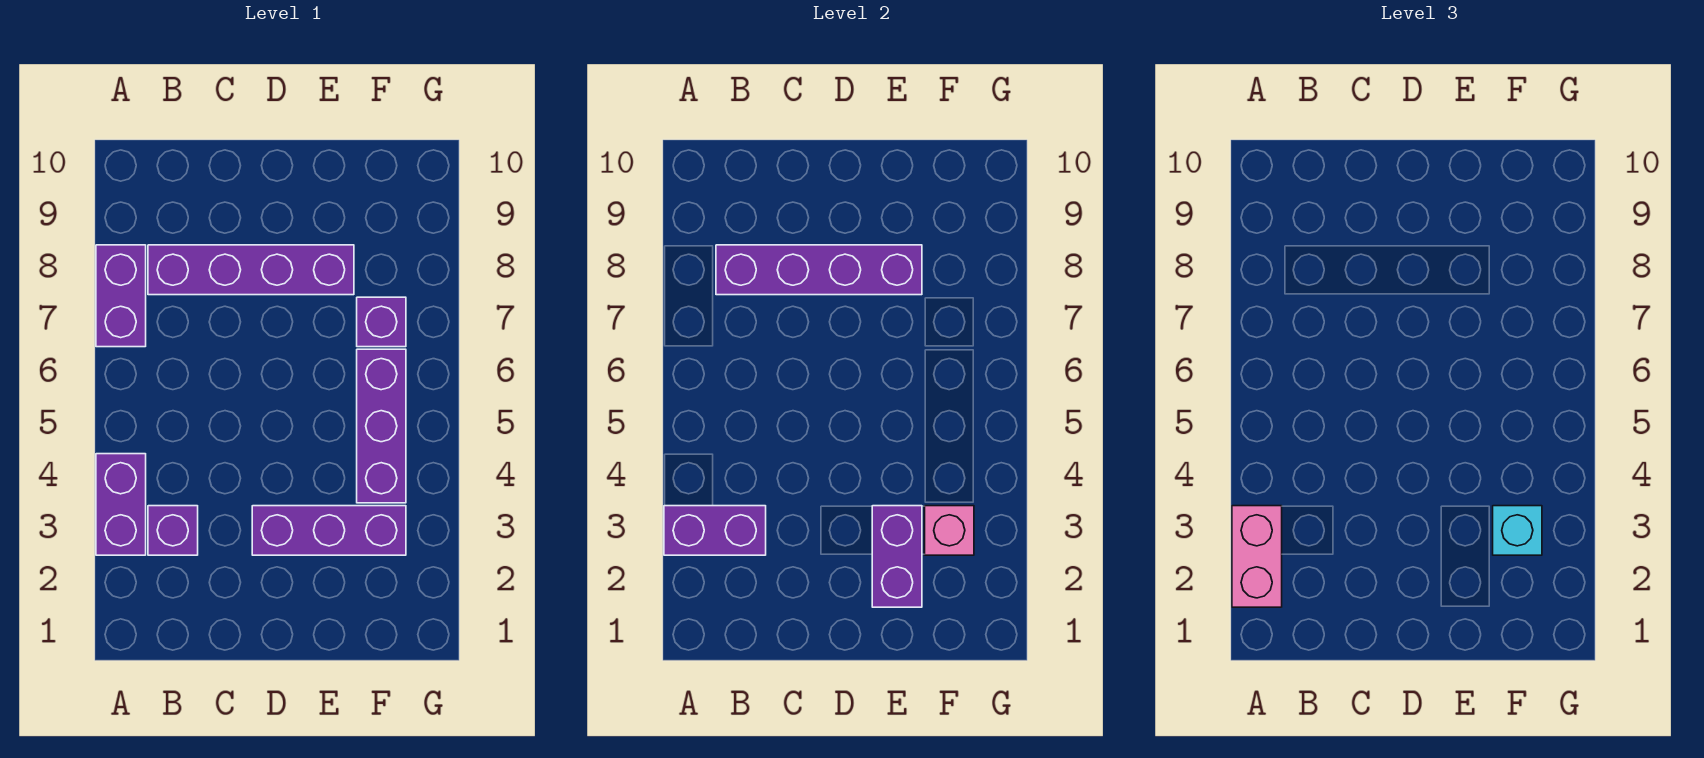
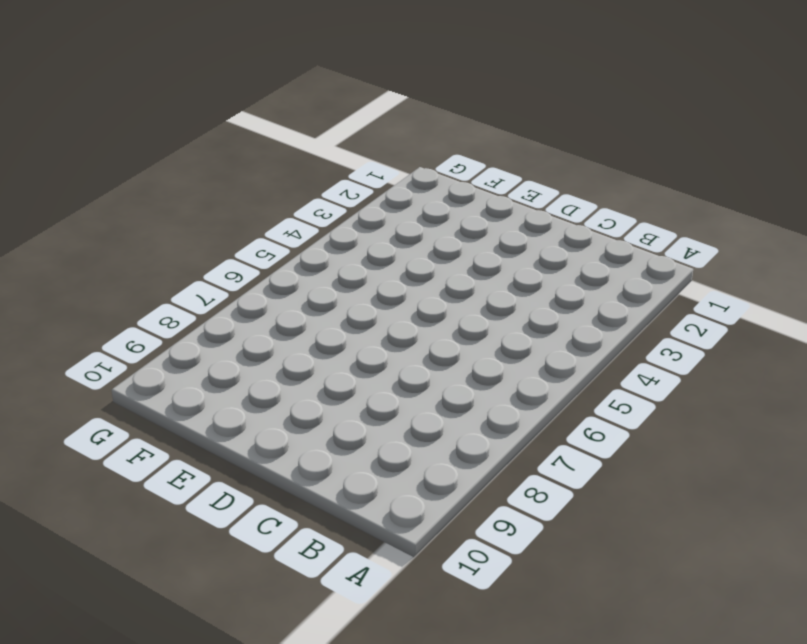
none -> purple brick A3:A4 level 1
none -> purple brick A7:A8 level 1
none -> purple brick B3 level 1

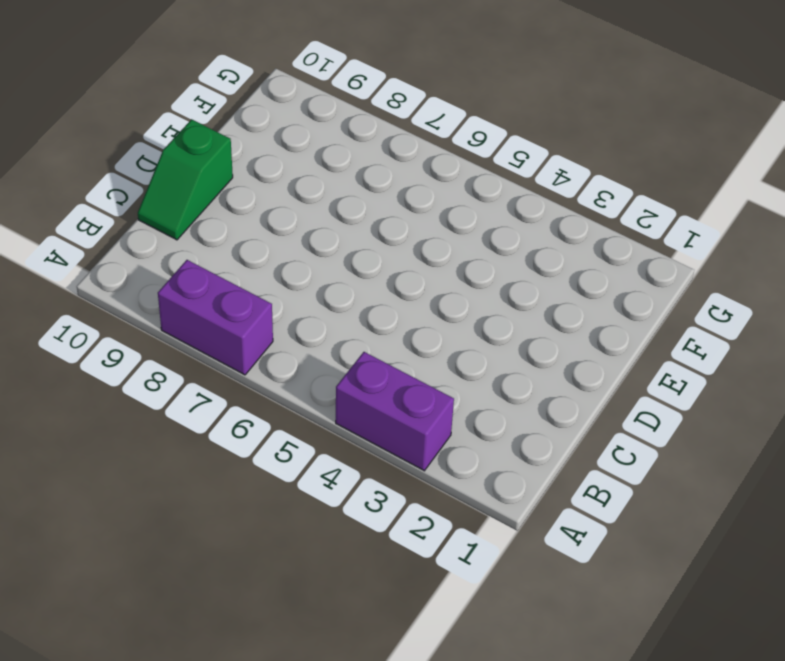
green slope C10:D10 level 1 top D -> none
none -> purple brick B3 level 1
none -> purple brick B8:E8 level 1
none -> purple brick D3:F3 level 1

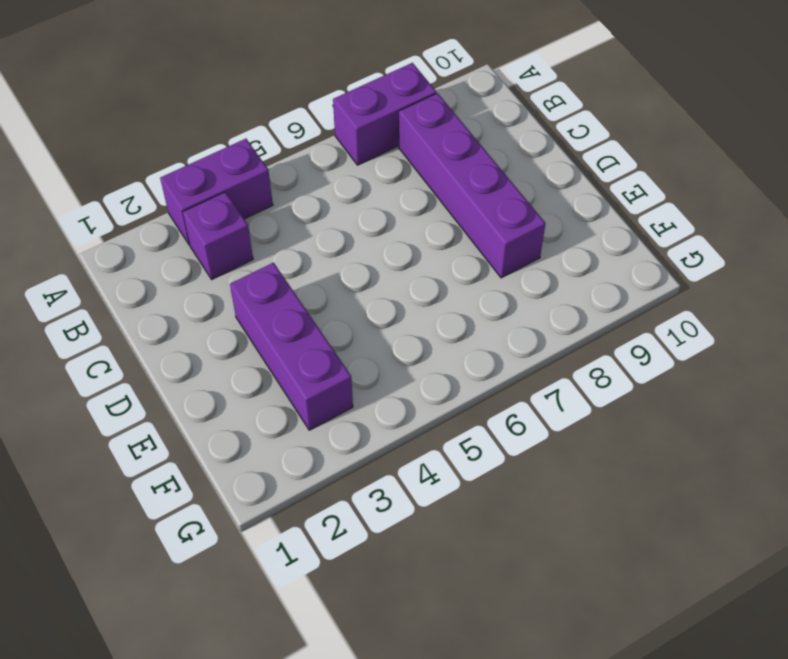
none -> purple brick F4:F6 level 1
none -> purple brick F7 level 1
none -> purple brick A3:B3 level 2

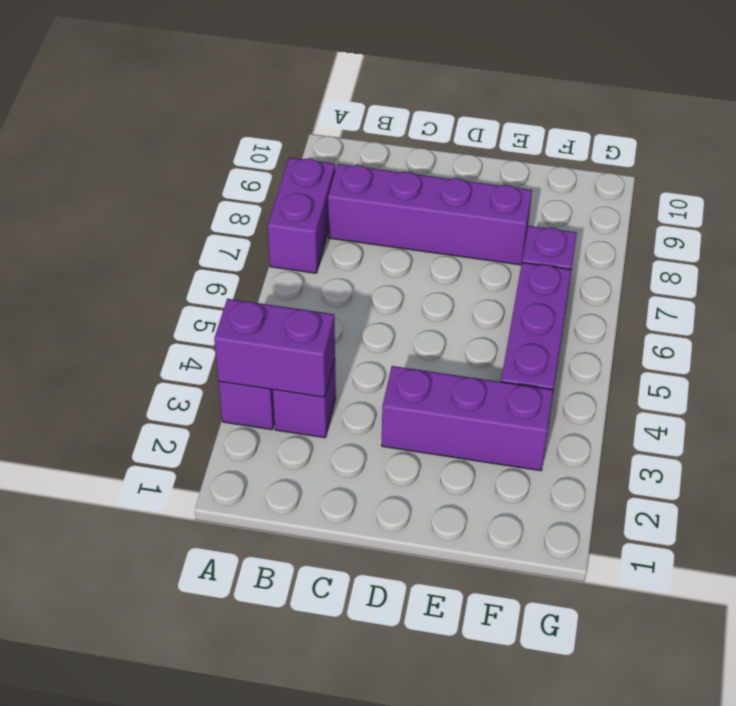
none -> purple brick B8:E8 level 2
none -> purple brick E2:E3 level 2
none -> pink brick F3 level 2

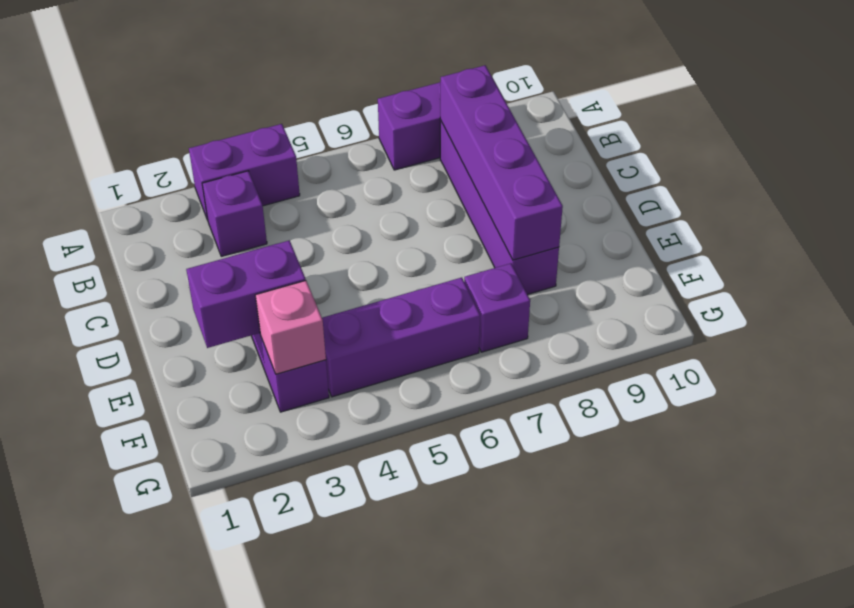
none -> purple brick A3:B3 level 2
none -> pink brick A2:A3 level 3
none -> cyan brick F3 level 3

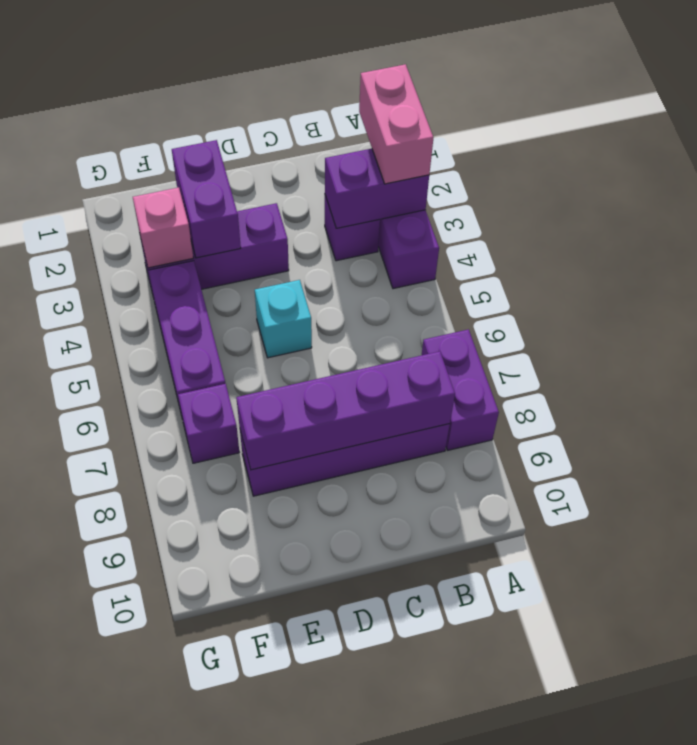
cyan brick D5 level 1 -> cyan brick F3 level 3

